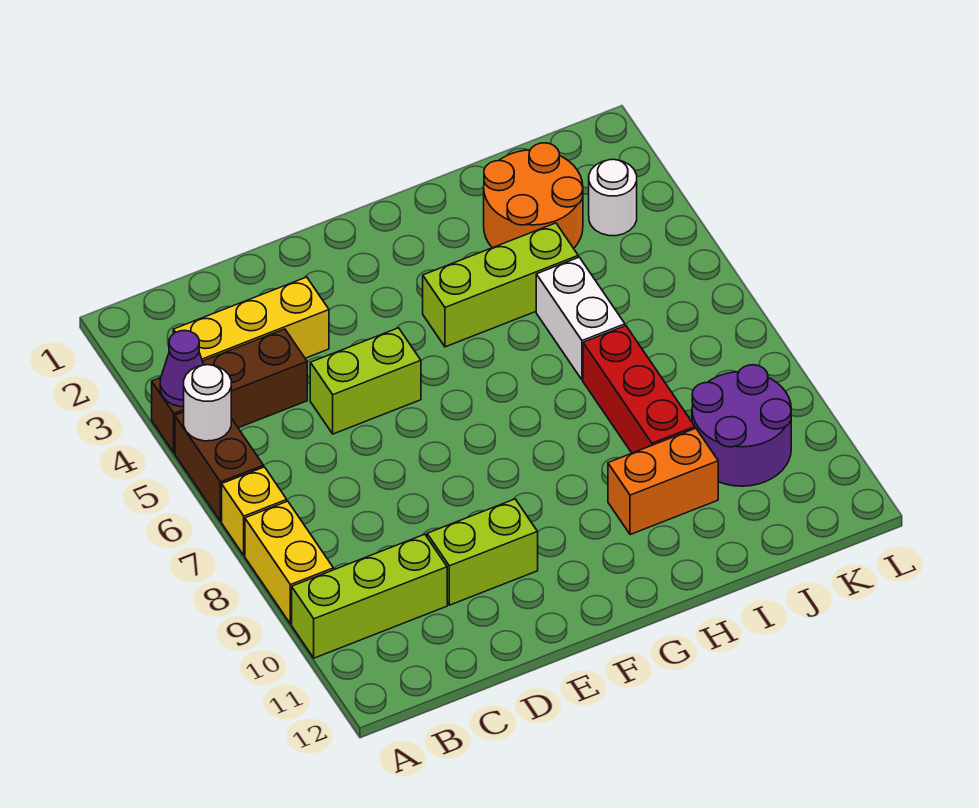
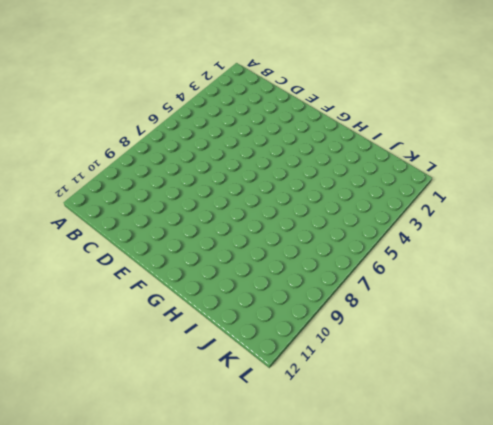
none -> brown brick A4:C4 level 1
none -> brown brick A5:A6 level 1
none -> yellow brick A7 level 1

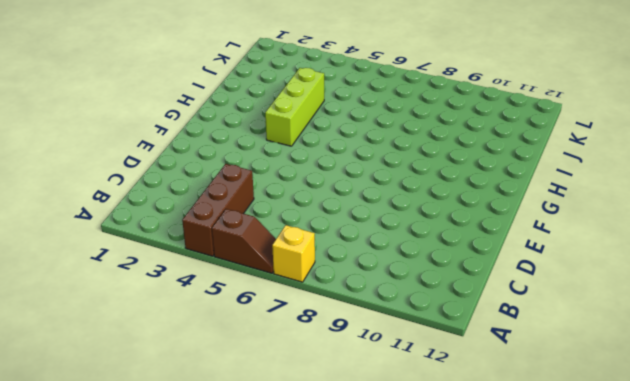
brown slope A5:A6 level 1 top 5 -> brown brick A5:A6 level 1
none -> yellow brick A8:A9 level 1
none -> lime brick A10:C10 level 1
none -> yellow brick B3:D3 level 1

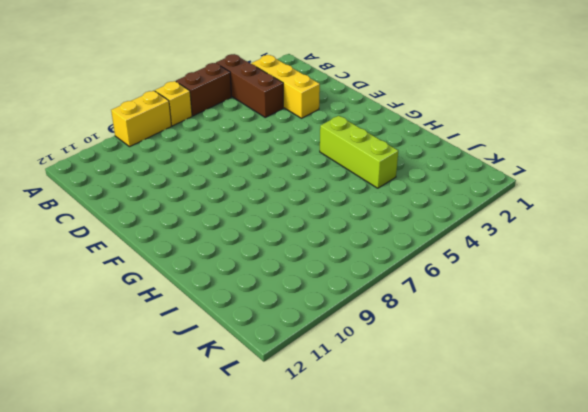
none -> lime brick A10:C10 level 1
none -> lime brick D5:E5 level 1
none -> lime brick D10:E10 level 1

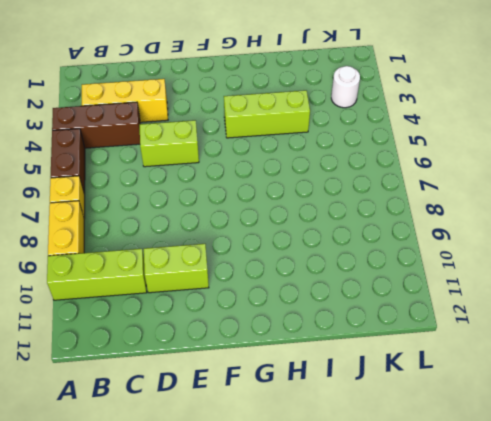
none -> orange brick H10:I10 level 1
none -> orange round brick I2:J3 level 1
none -> white brick I5:I6 level 1

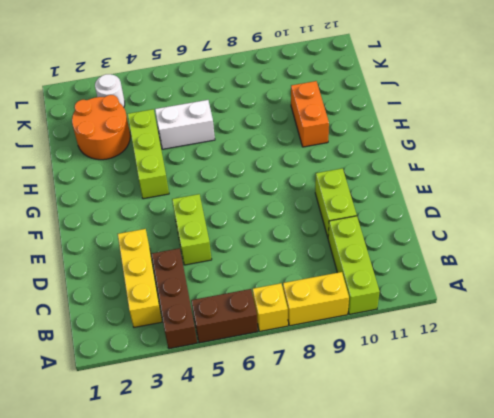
none -> red brick I7:I9 level 1
none -> purple round brick J9:K10 level 1
none -> purple cone A4 level 2

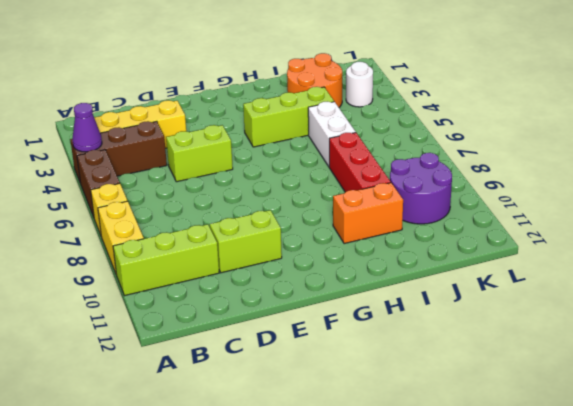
none -> white round brick A5 level 2

